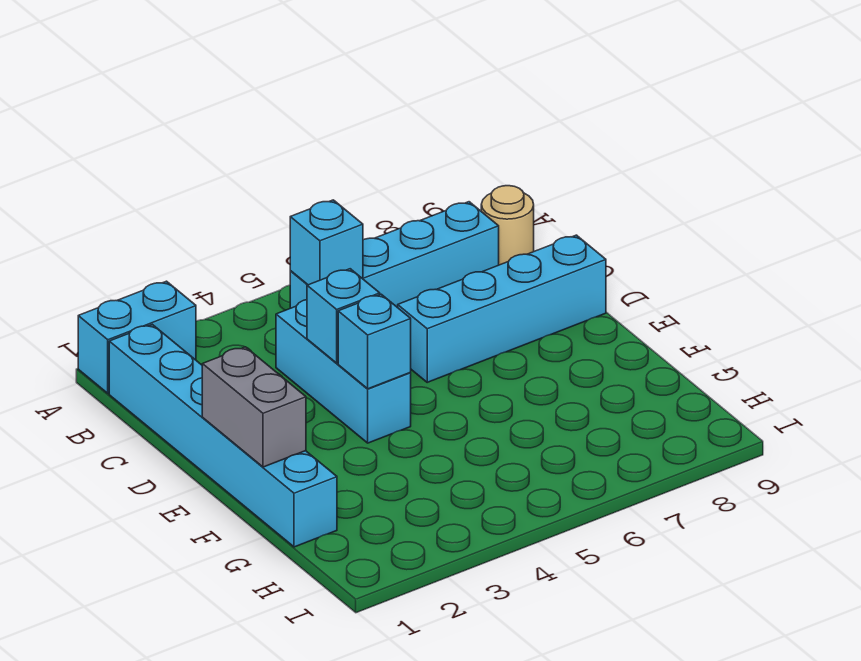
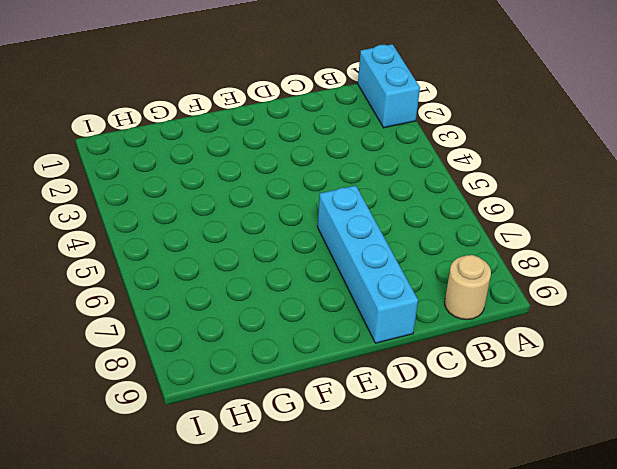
none -> cyan brick B1:G1 level 1
none -> cyan brick B5:B8 level 1

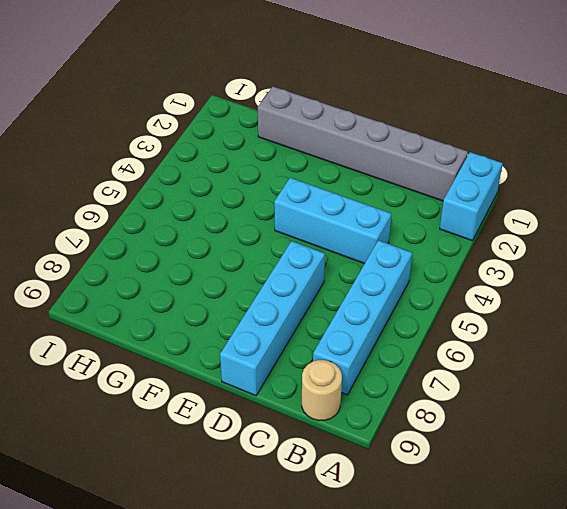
grey brick B1:G1 level 1 -> cyan brick B1:G1 level 1
none -> cyan brick B5 level 2
none -> cyan brick D4 level 2

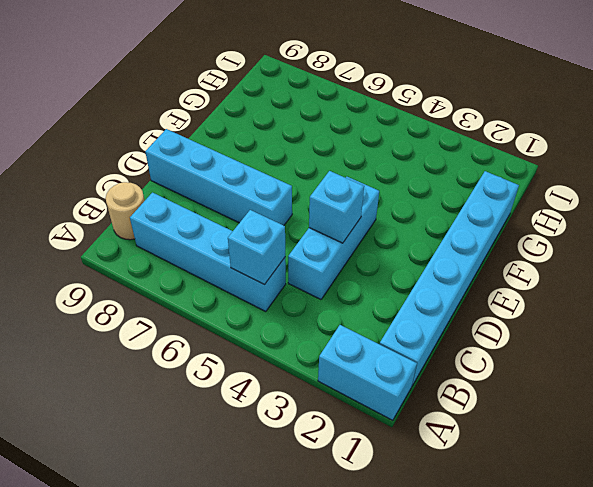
none -> grey brick E1:F1 level 2
none -> cyan brick E4 level 2

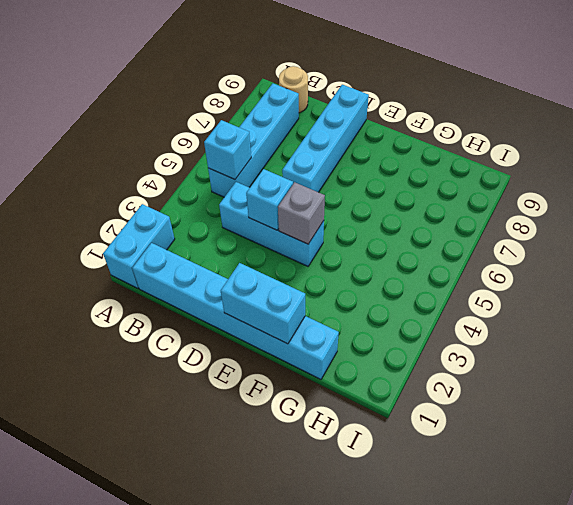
cyan brick E1:F1 level 2 -> grey brick E1:F1 level 2
grey brick E4 level 2 -> cyan brick E4 level 2

